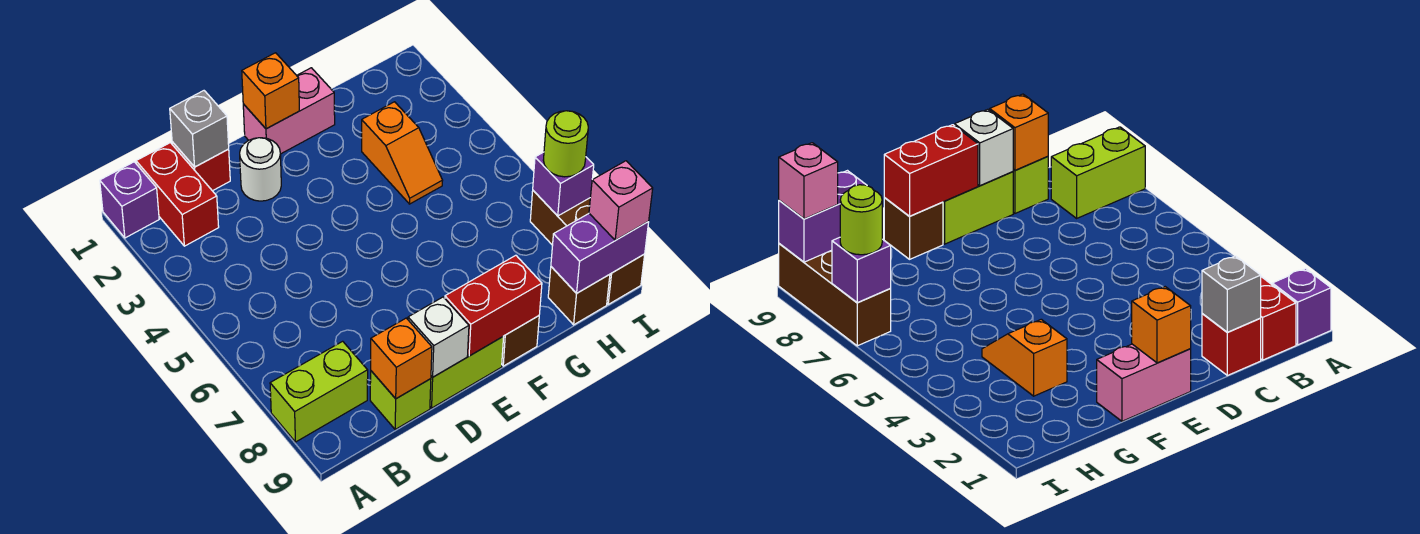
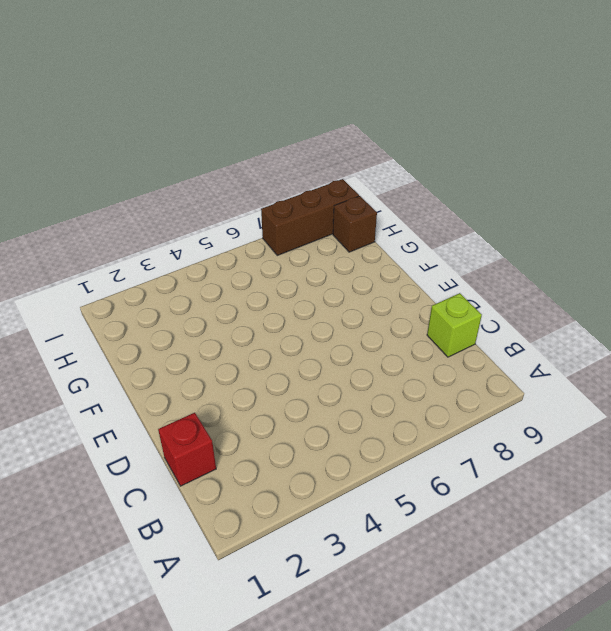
none -> purple brick A1 level 1
none -> lime brick A8:B8 level 1
none -> red brick B1:B2 level 1

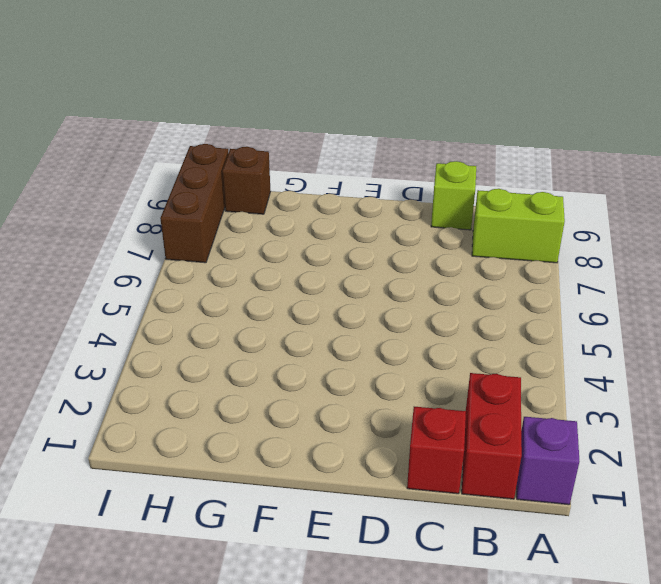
none -> white round brick D2 level 1
none -> lime brick D9:E9 level 1
none -> pink brick E1:F1 level 1

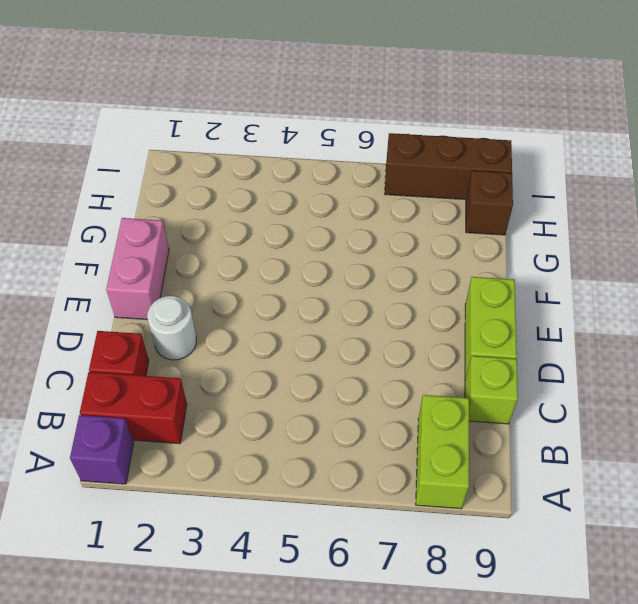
none -> brown brick F9 level 1
none -> orange slope G3:G4 level 1 top 3
none -> grey brick C1 level 2

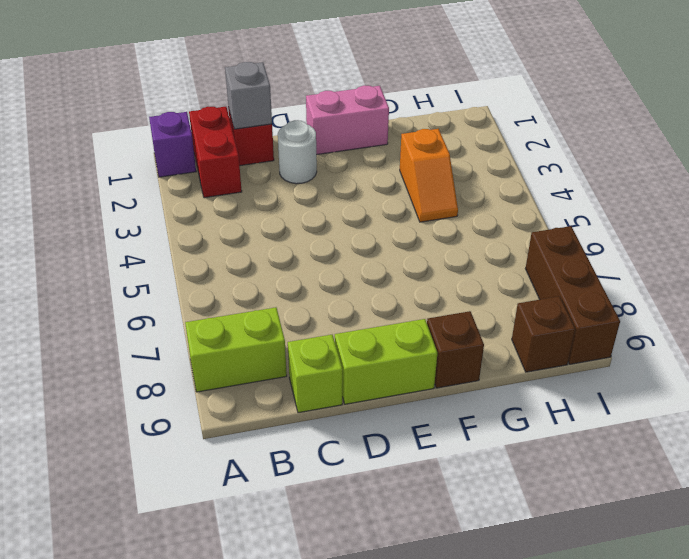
none -> orange brick C9 level 2
none -> white brick D9 level 2
none -> orange brick E1 level 2

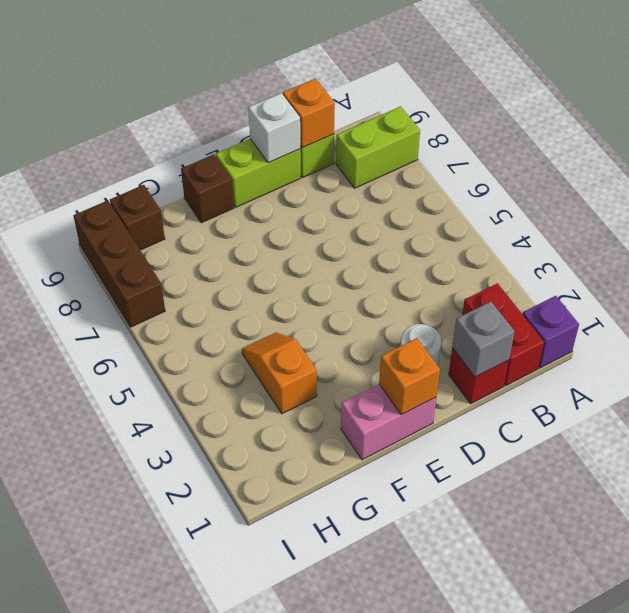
none -> red brick E9:F9 level 2
none -> purple brick H9:I9 level 2
none -> purple brick I7 level 2

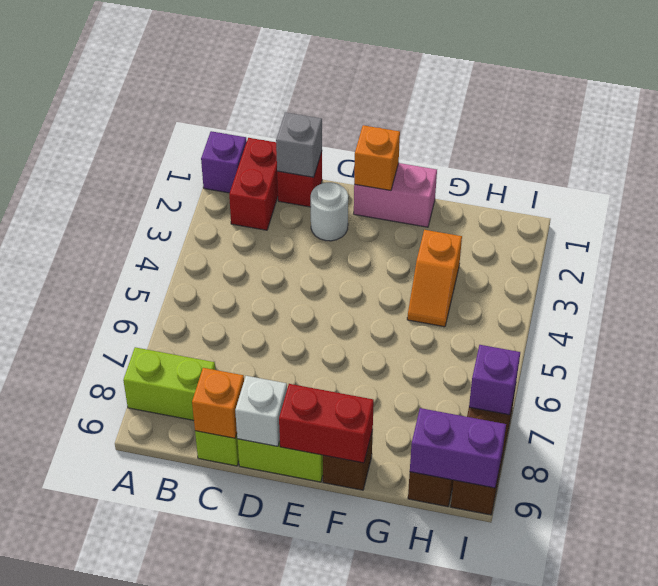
none -> lime round brick I7 level 3
none -> pink brick I9 level 3

